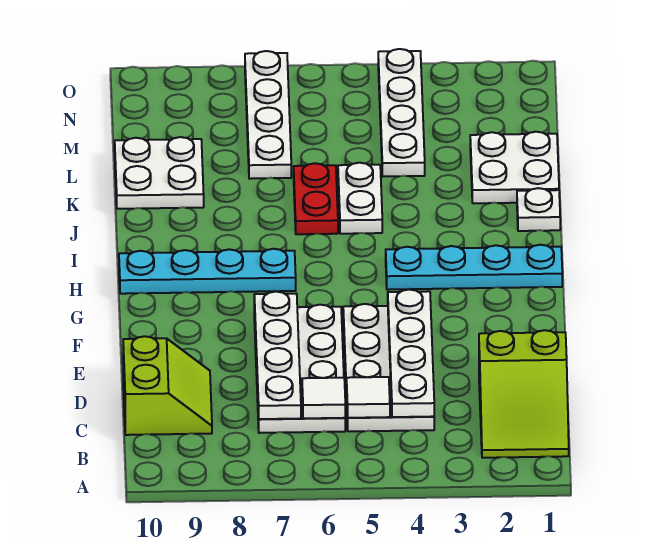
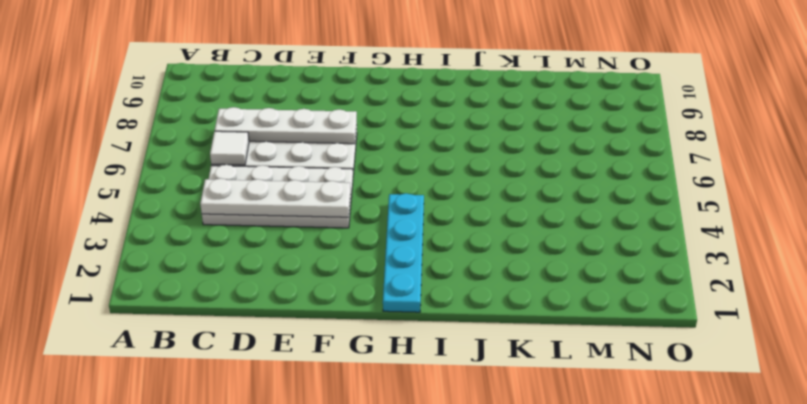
none -> lime slope B1:D2 level 1 top D
none -> lime slope C9:D10 level 1 top 10
none -> cyan plate H7:H10 level 1

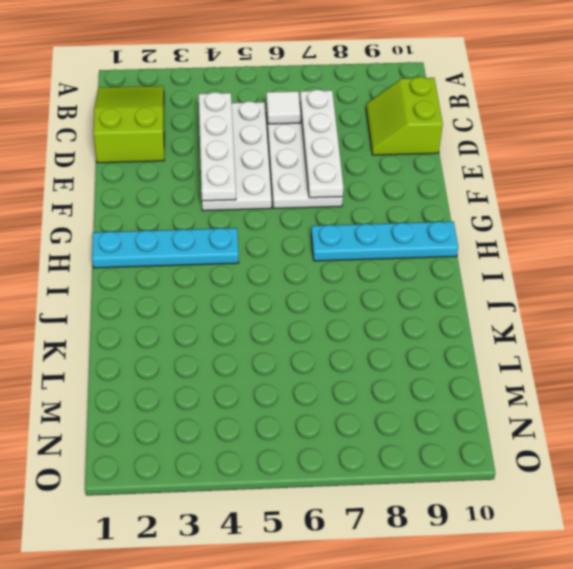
none -> white plate J1 level 1
none -> white plate J5:K5 level 1
none -> red plate J6:K6 level 1

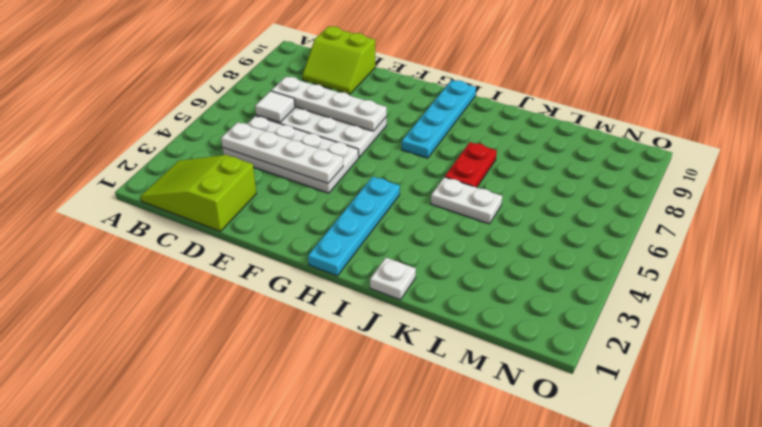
red plate J6:J7 level 1 -> red plate J6:K6 level 1
none -> white plate K1:L2 level 1
none -> white plate K9:L10 level 1
none -> white plate L4:O4 level 1

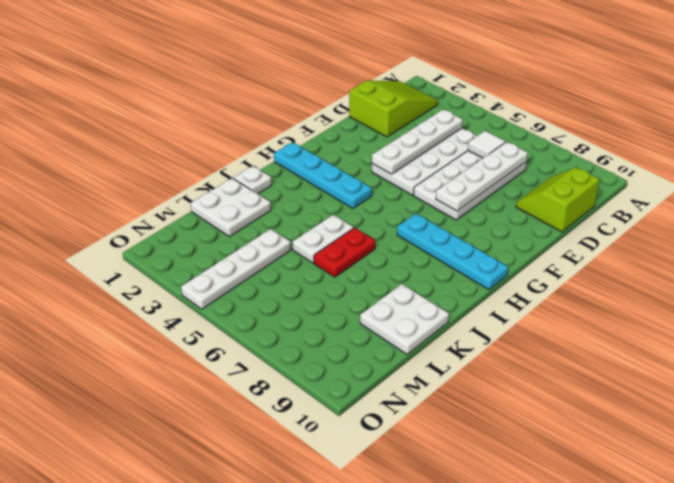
none -> white plate L7:O7 level 1
none -> white tile C5 level 2

